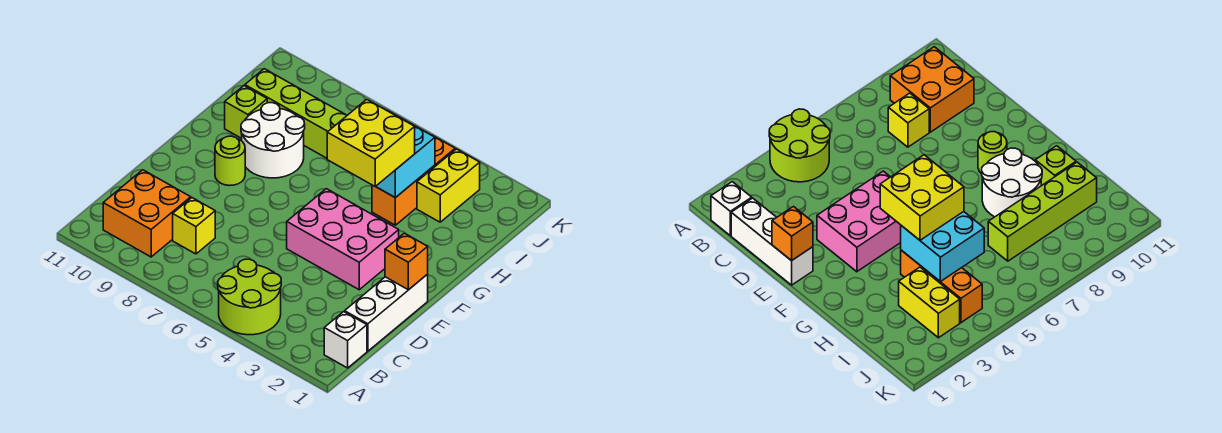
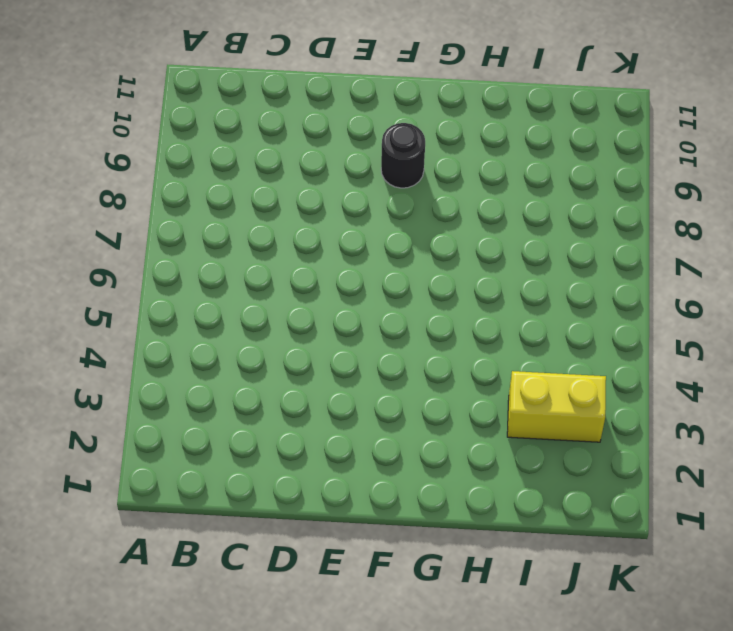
black round brick F9 level 1 -> lime round brick F9 level 1
none -> lime round brick A4:B5 level 1
none -> white brick B1 level 1
none -> orange brick B9:C10 level 1

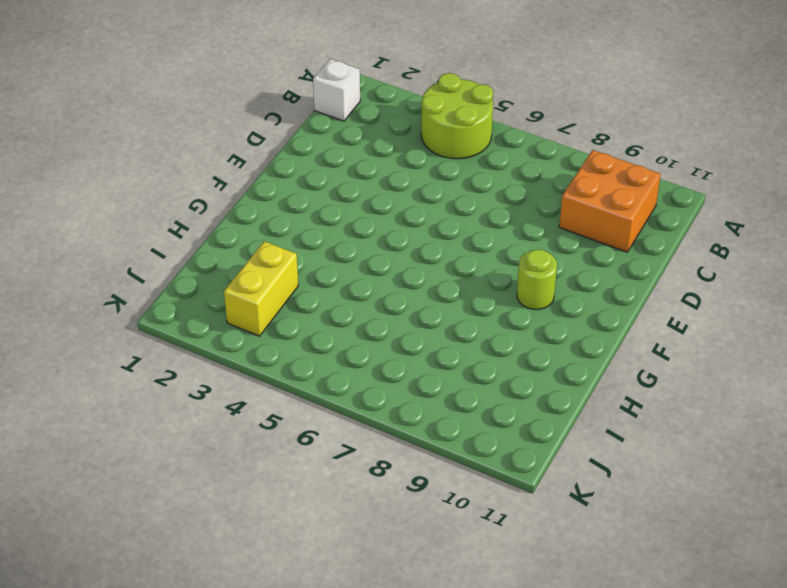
none -> white brick C1:E1 level 1
none -> yellow brick C8 level 1
none -> pink brick E3:F5 level 1

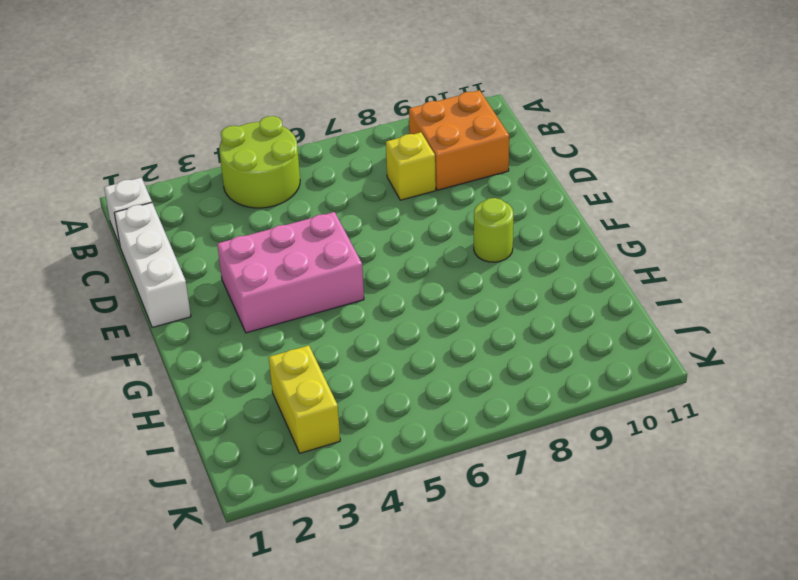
none -> white round brick G8:H9 level 1
none -> orange brick H4:J4 level 1
none -> lime brick H10 level 1

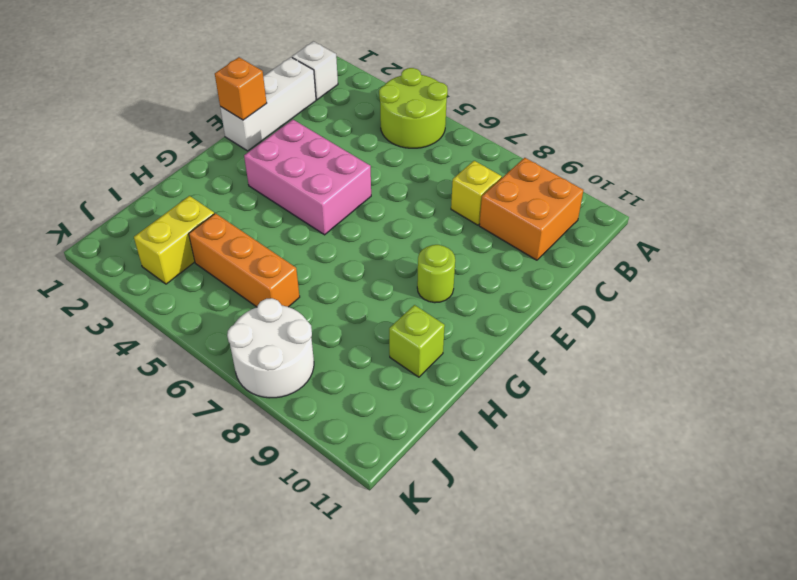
orange brick I4:I6 level 1 -> orange brick H4:J4 level 1
white round brick J7:K8 level 1 -> white round brick G8:H9 level 1
none -> lime brick I7:I10 level 1
none -> cyan brick H4:I5 level 2
none -> yellow brick G4:H5 level 3

